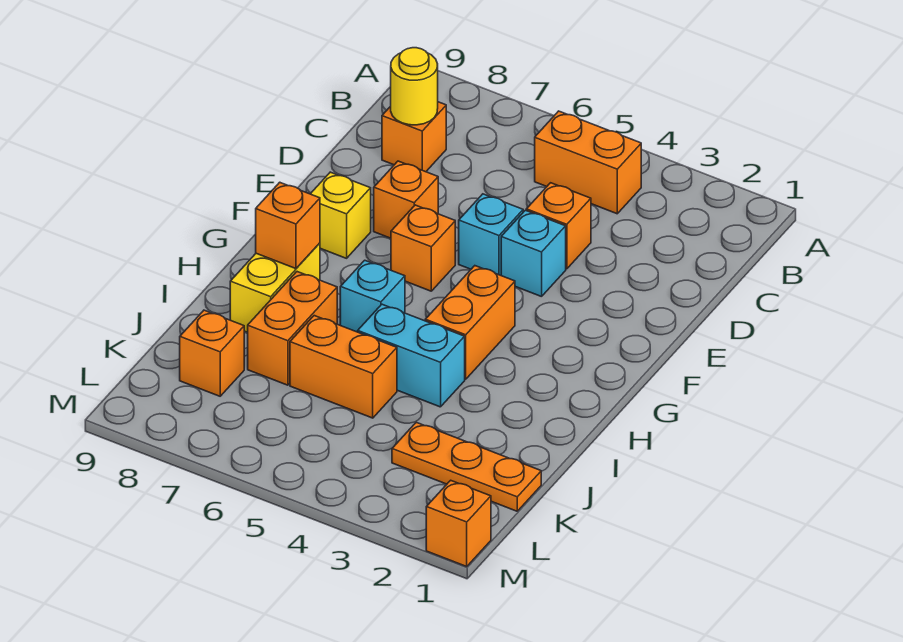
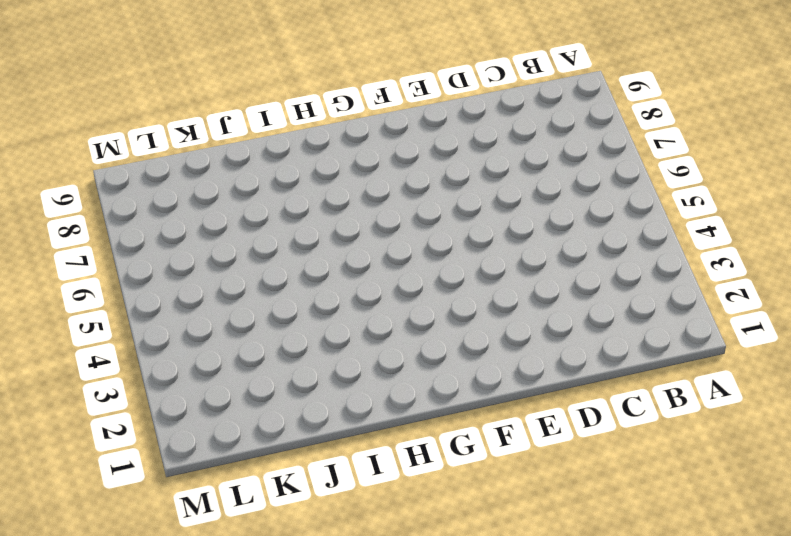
none -> orange brick B4:B5 level 1
none -> orange brick C8 level 1
none -> orange brick D4 level 1

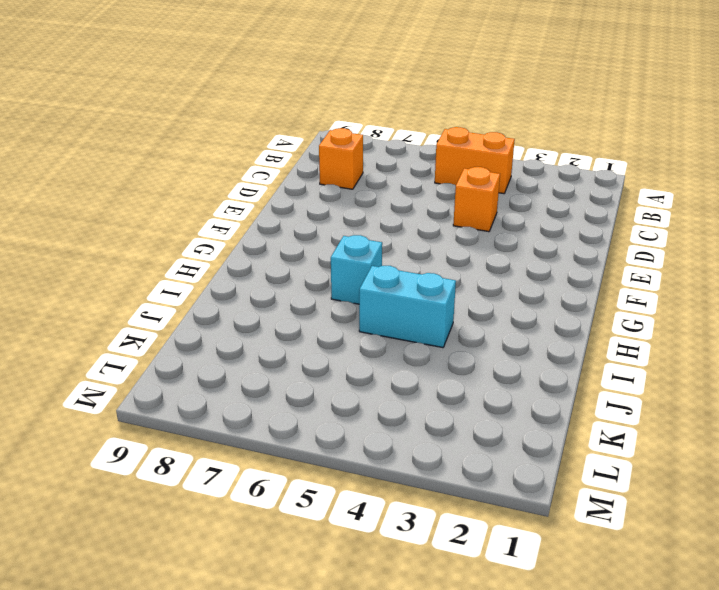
none -> cyan brick E4 level 1
none -> cyan brick E5 level 1
none -> orange brick E7 level 1

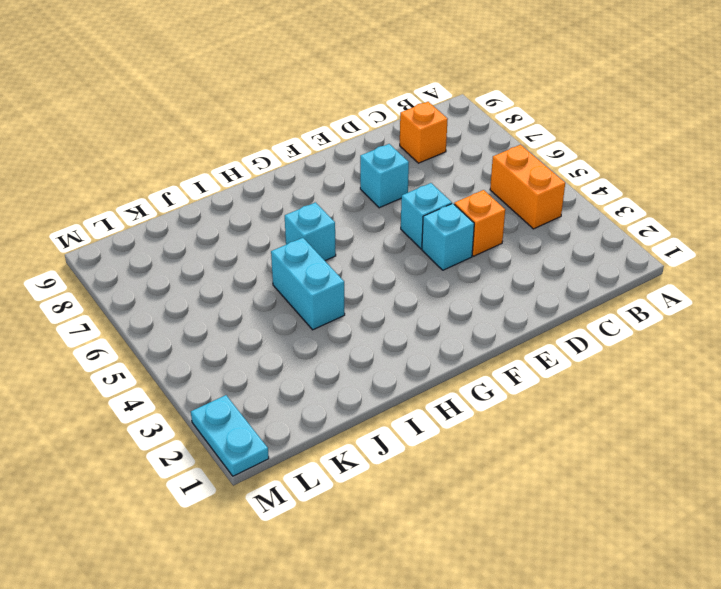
cyan brick E7 level 1 -> orange brick E7 level 1
cyan plate M1:M2 level 1 -> orange brick M1 level 1
none -> orange brick F6 level 1
none -> yellow brick F8 level 1
none -> orange brick G4:H4 level 1

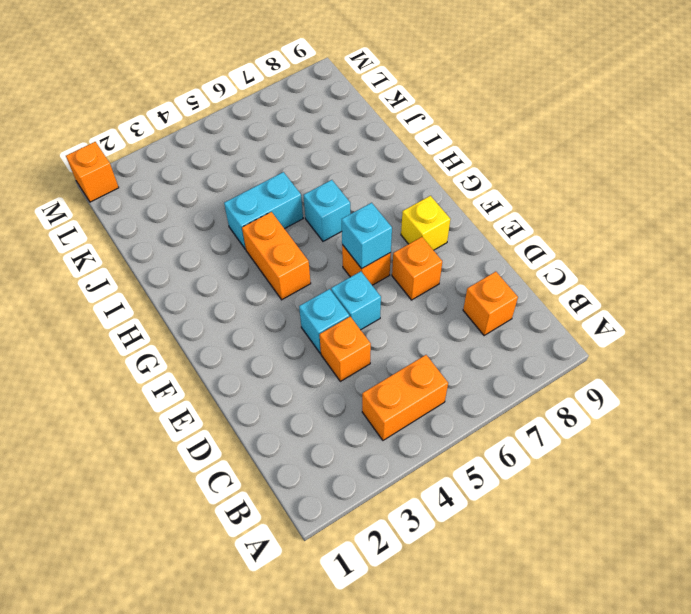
cyan brick F6 level 2 -> none
none -> yellow brick H8:I8 level 1
none -> orange brick I7:J7 level 1
none -> orange brick J5:J6 level 1

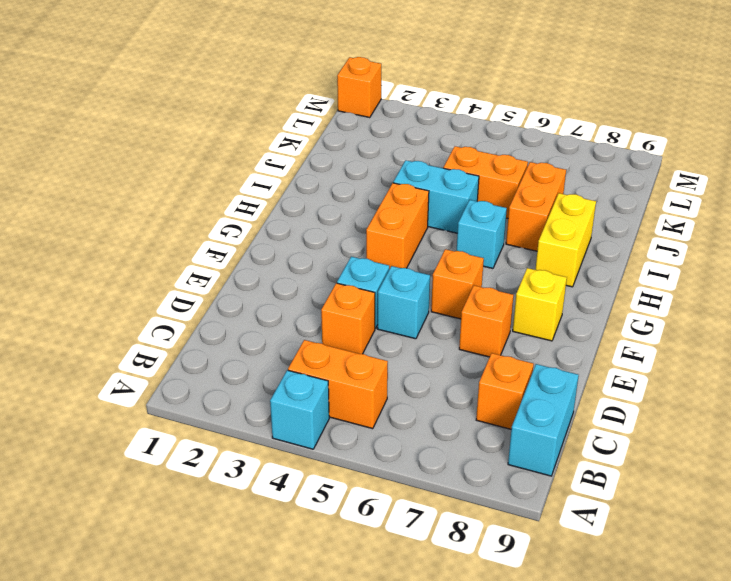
cyan brick A4 level 1 -> none
cyan brick B9:C9 level 1 -> none
none -> orange plate K1:K3 level 1
none -> orange brick K8 level 1
none -> yellow round brick C8 level 2

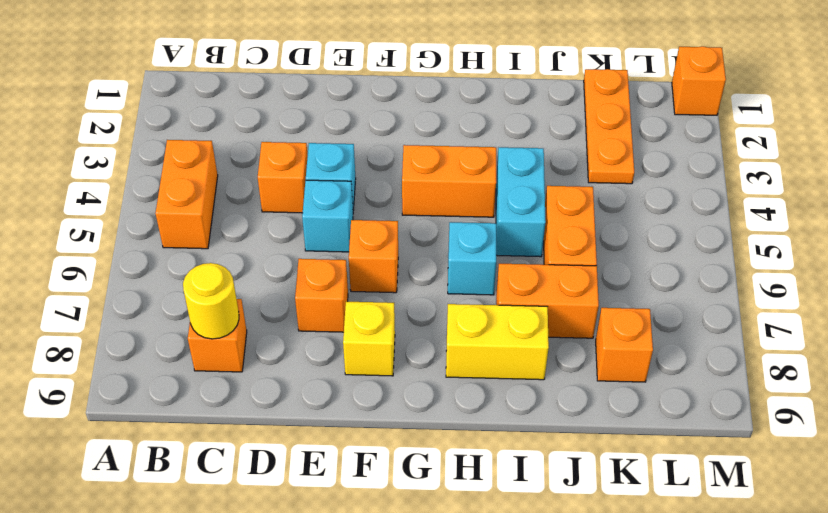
none -> orange brick H8 level 2

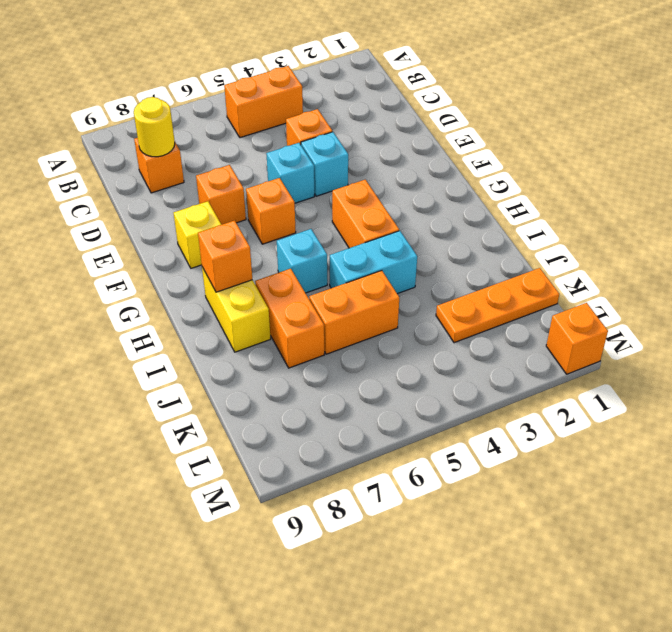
none -> orange brick K8 level 1

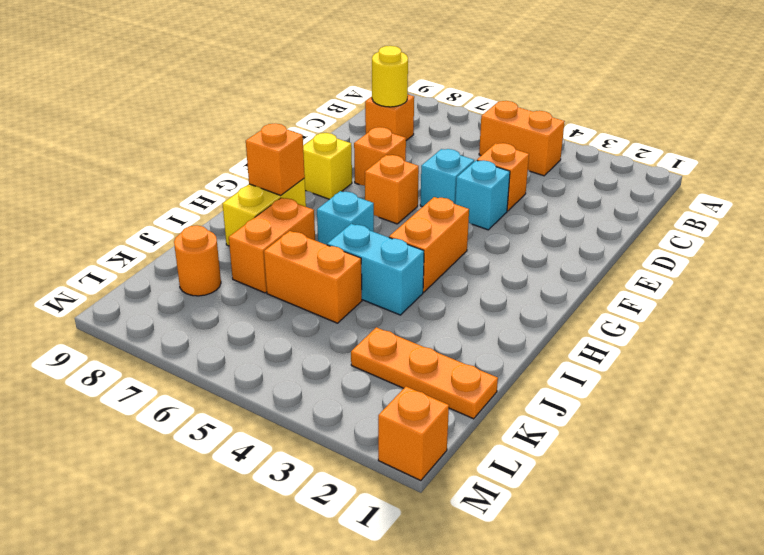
orange round brick K8 level 1 -> orange brick K8 level 1

